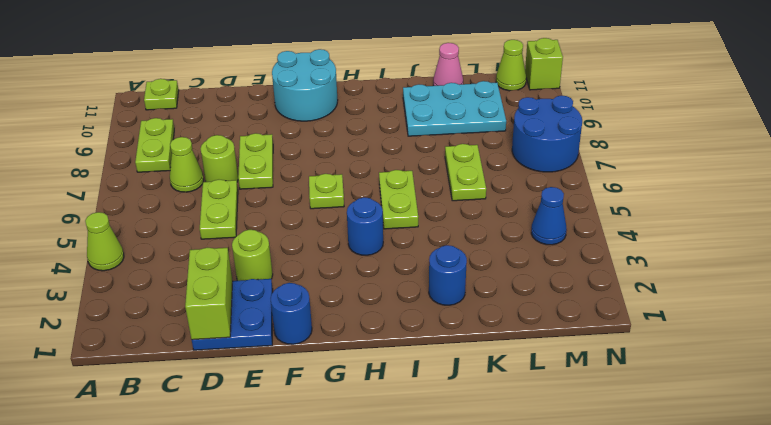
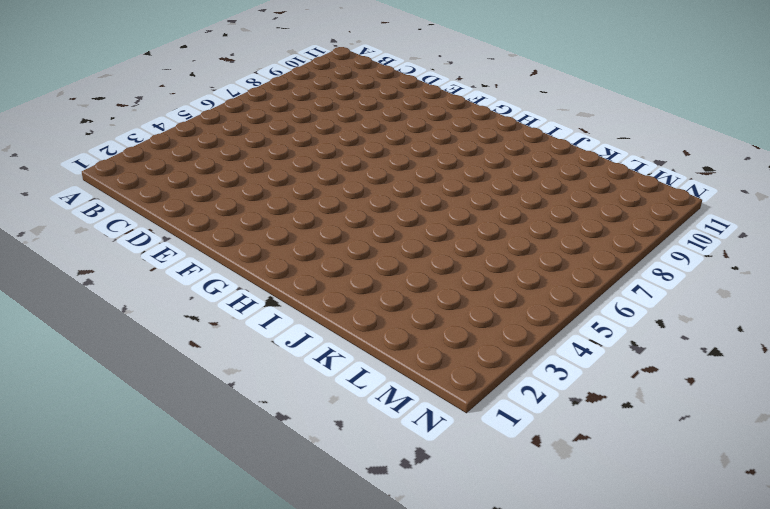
none -> lime cone A4 level 1
none -> lime plate B8:B9 level 1
none -> lime plate B11 level 1

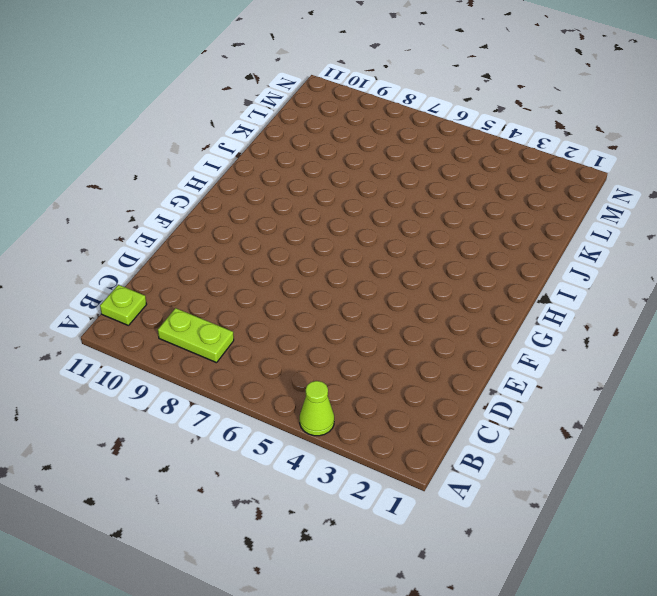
none -> lime cone C7 level 1
none -> blue plate D1:E2 level 1
none -> lime plate D5:D6 level 1

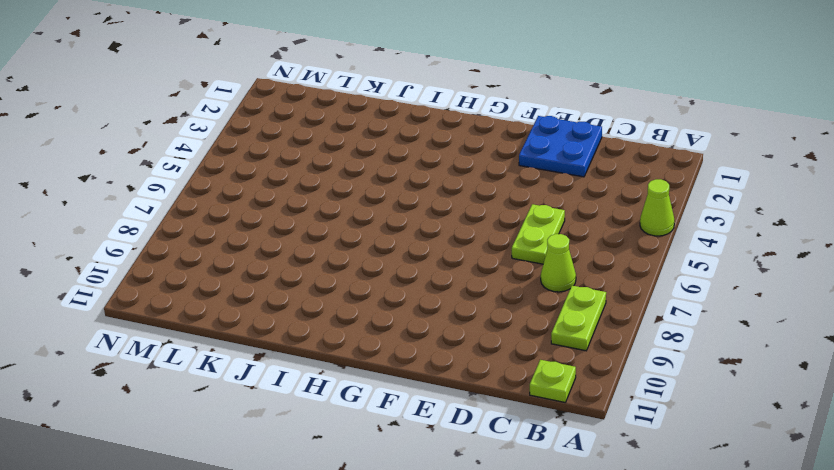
none -> lime round brick D7 level 1
none -> lime round brick E3 level 1
none -> lime plate E7:E8 level 1

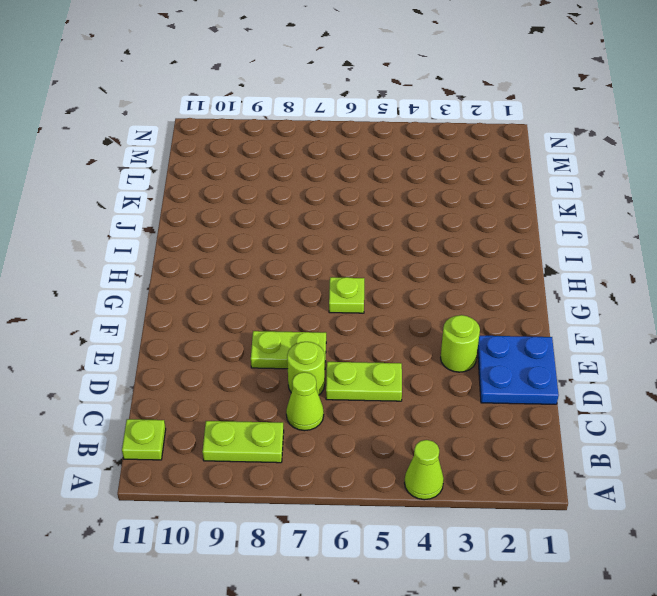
none -> blue round brick F1 level 1
none -> cyan round brick F10:G11 level 1
none -> blue round brick H4 level 1

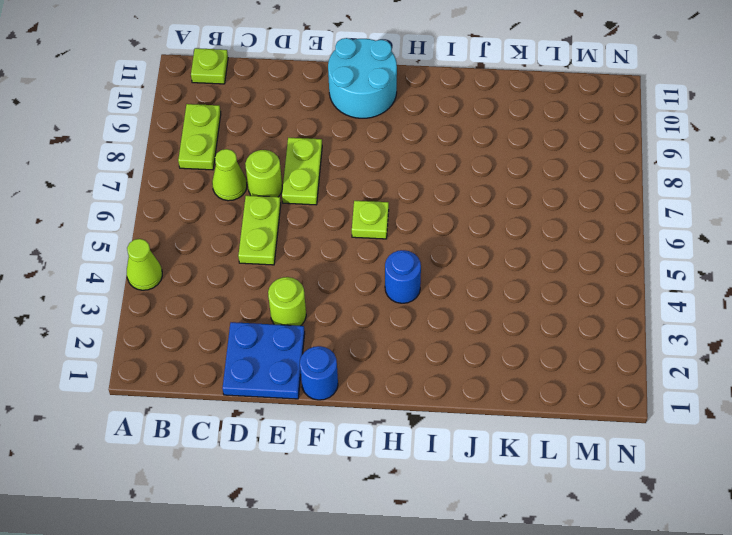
none -> lime plate I5:I6 level 1
none -> blue round brick J2 level 1
none -> cyan plate J9:L10 level 1

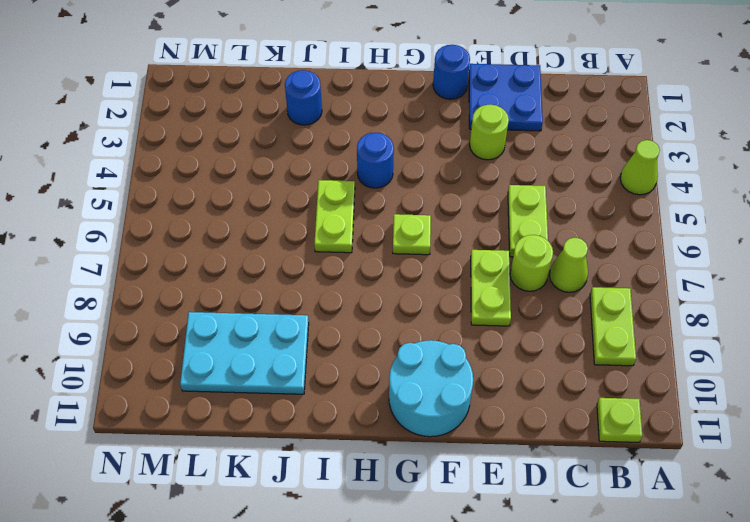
none -> lime plate K6:K7 level 1
none -> pink cone K11 level 1
none -> blue cone M4 level 1

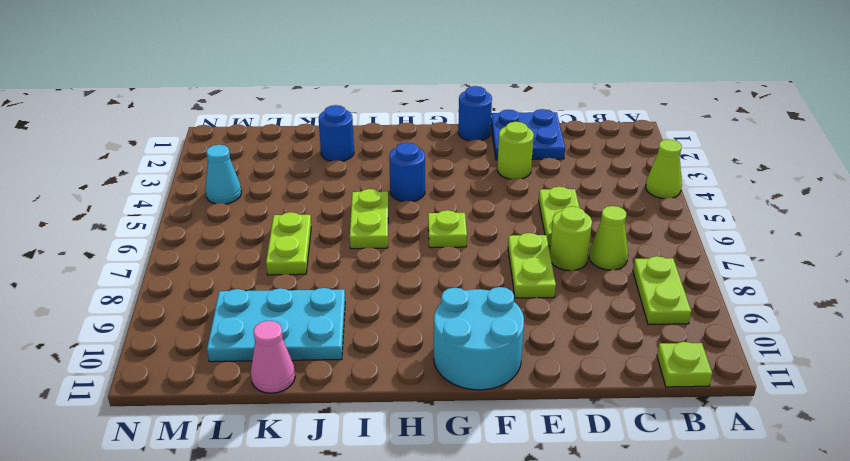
cyan cone M4 level 1 -> blue cone M4 level 1
none -> blue round brick M7:N8 level 1
none -> lime cone M11 level 1
none -> lime brick N11 level 1

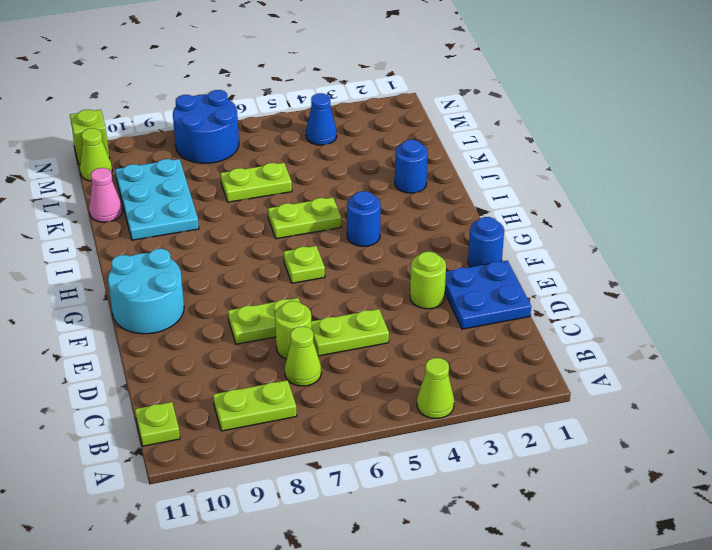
none -> lime brick D1:D2 level 2

